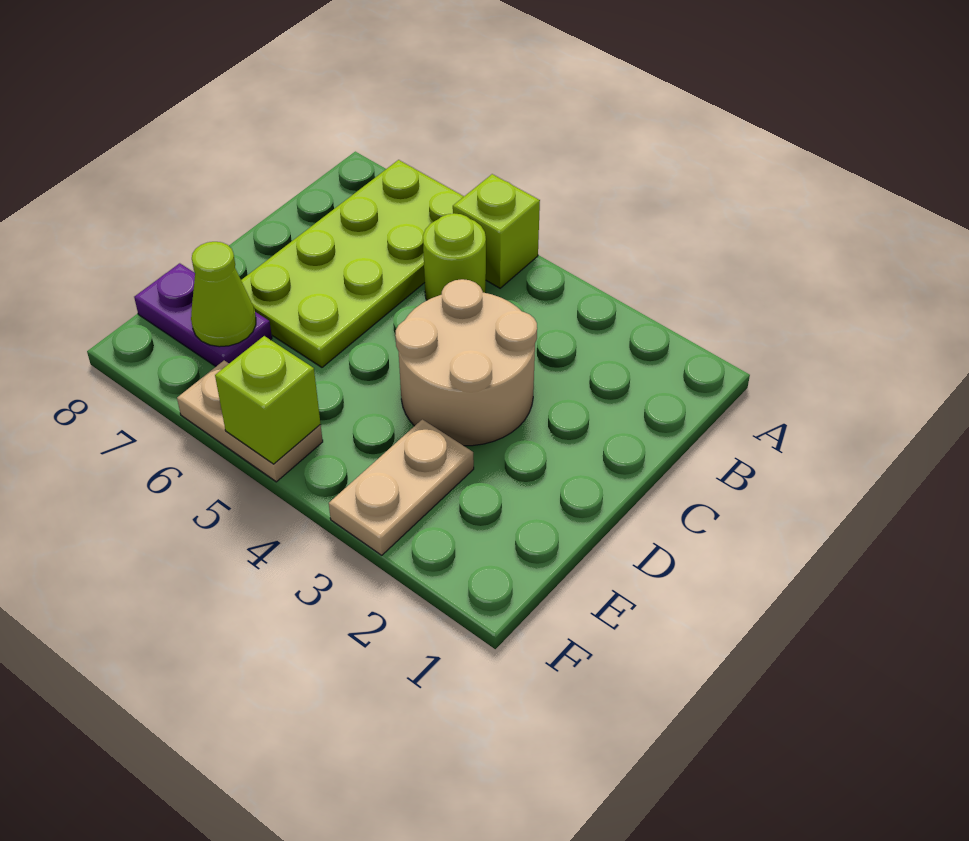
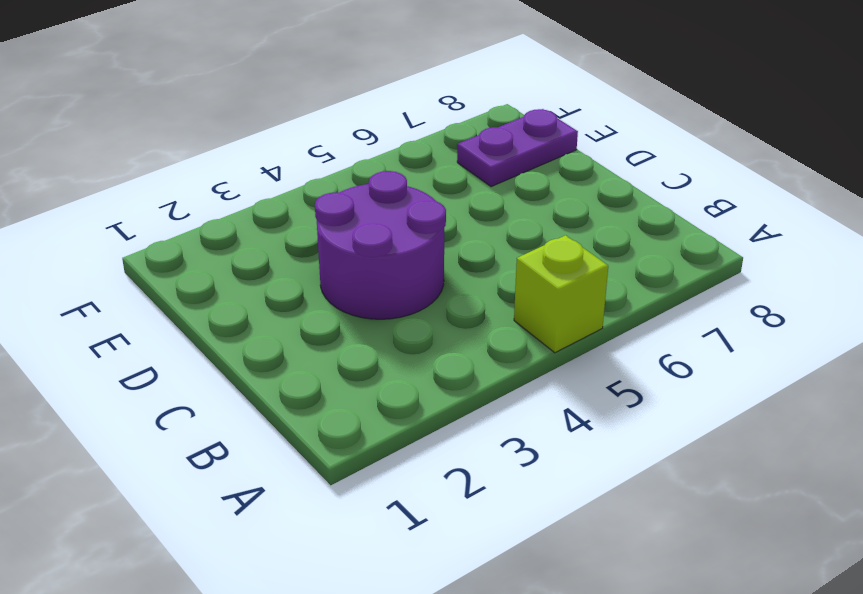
purple round brick C3:D4 level 1 -> tan round brick C3:D4 level 1
none -> lime plate A6:D7 level 1
none -> lime round brick B5 level 1

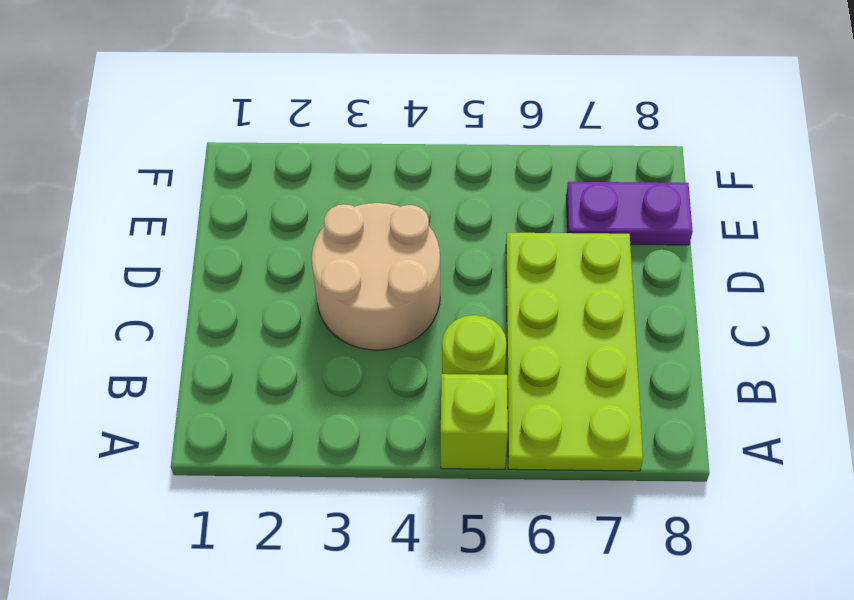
none -> tan plate E3:F3 level 1
none -> tan plate F5:F6 level 1

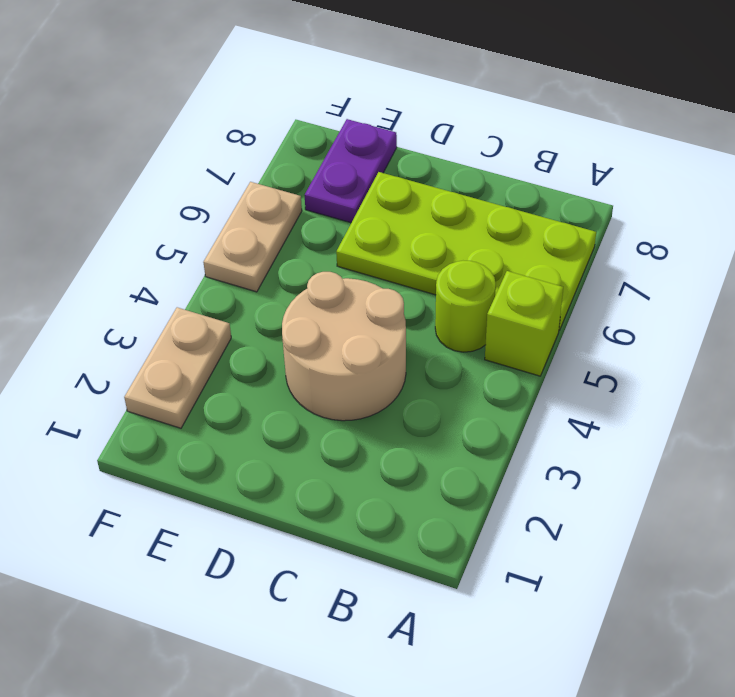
tan plate F2:F3 level 1 -> tan plate E3:F3 level 1
none -> lime cone E7 level 2
none -> lime brick F5 level 2

